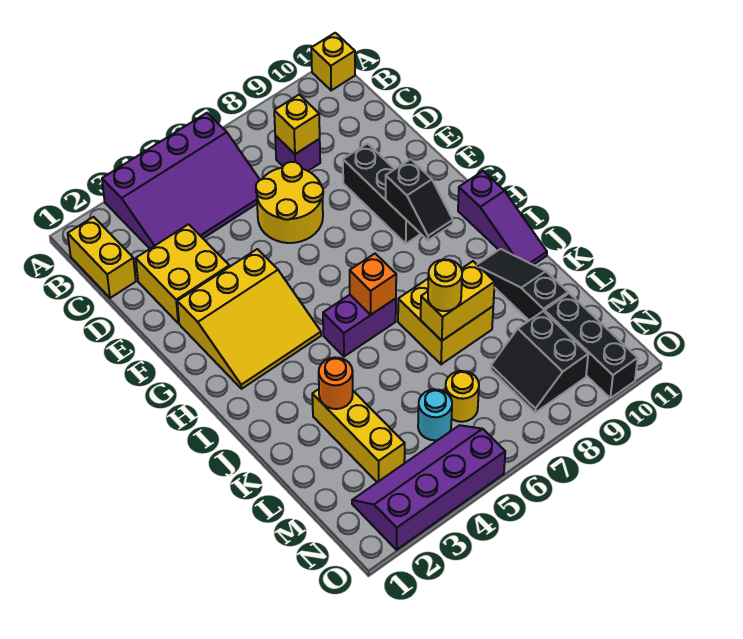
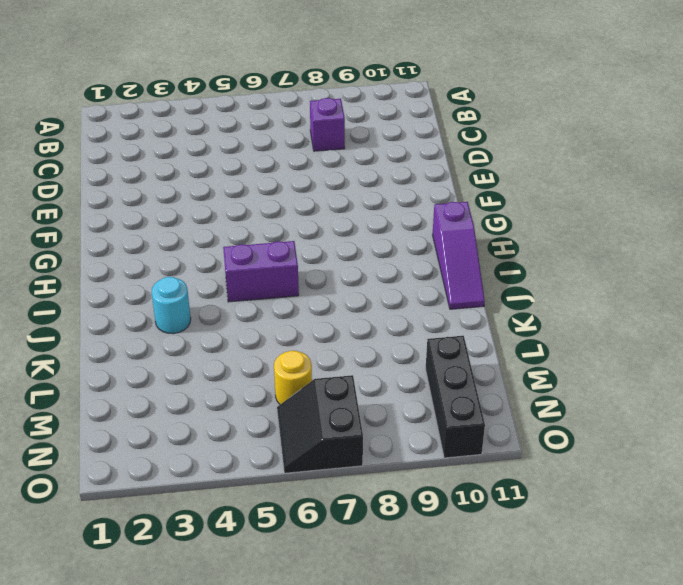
cyan round brick J3 level 1 -> cyan round brick M5 level 1
black slope N6:O7 level 1 top 7 -> black slope M8:N9 level 1 top 9
none -> purple slope A3:C6 level 1 top A
none -> yellow brick A11 level 1
none -> yellow brick B1:C1 level 1

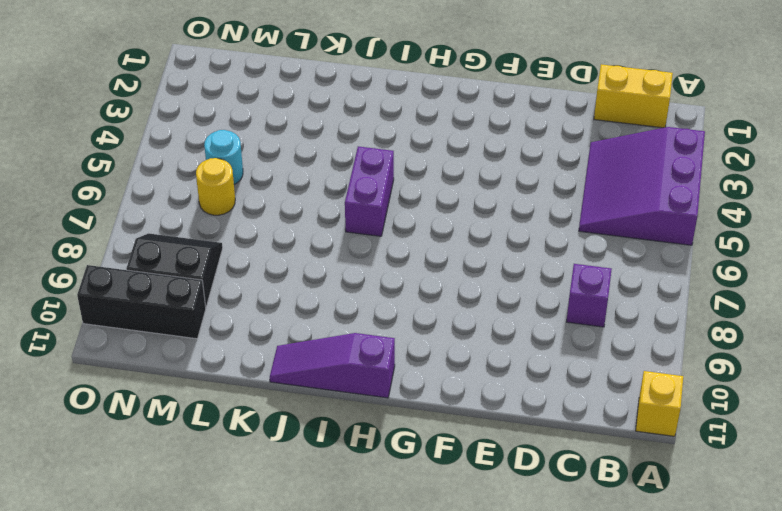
purple slope A3:C5 level 1 top A -> purple slope A3:C6 level 1 top A
none -> yellow brick D2:E3 level 1
none -> yellow round brick D6:E7 level 1
none -> black brick E9:G9 level 1

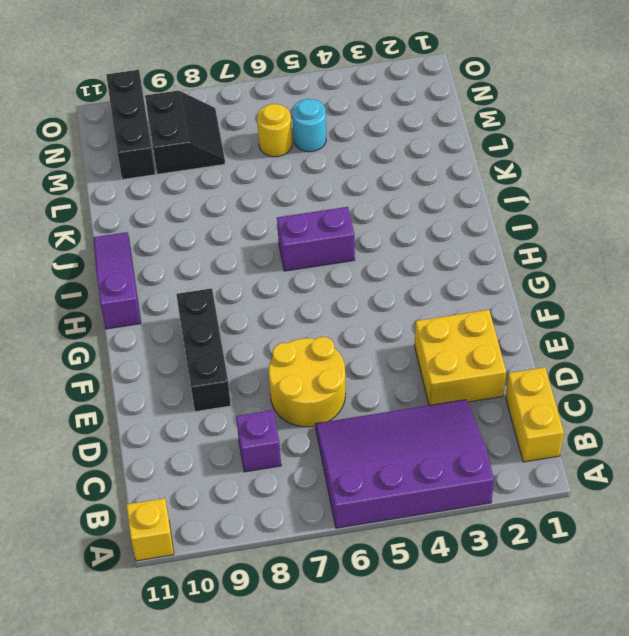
none -> yellow slope F2:H4 level 1 top F
none -> yellow brick J7:K8 level 1
none -> black slope J10:L10 level 1 top L

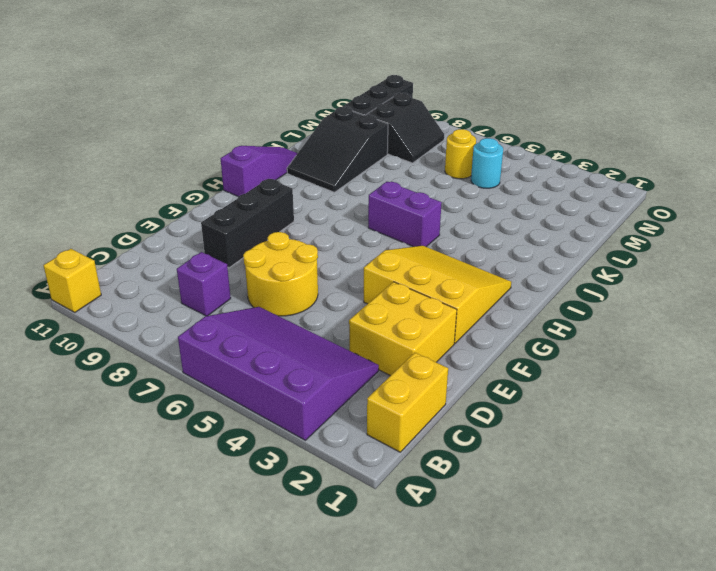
black slope J9:L10 level 1 top L -> black slope J10:L10 level 1 top L
none -> yellow brick J7:K8 level 1
none -> yellow brick K3:M3 level 1
none -> purple slope N2:O5 level 1 top O

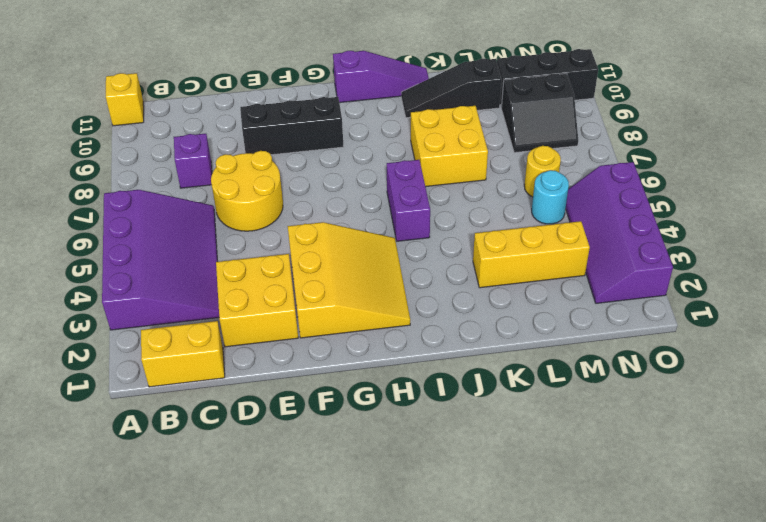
none -> yellow brick C8 level 2
none -> black slope G9:H9 level 2 top G
none -> orange brick I6 level 2

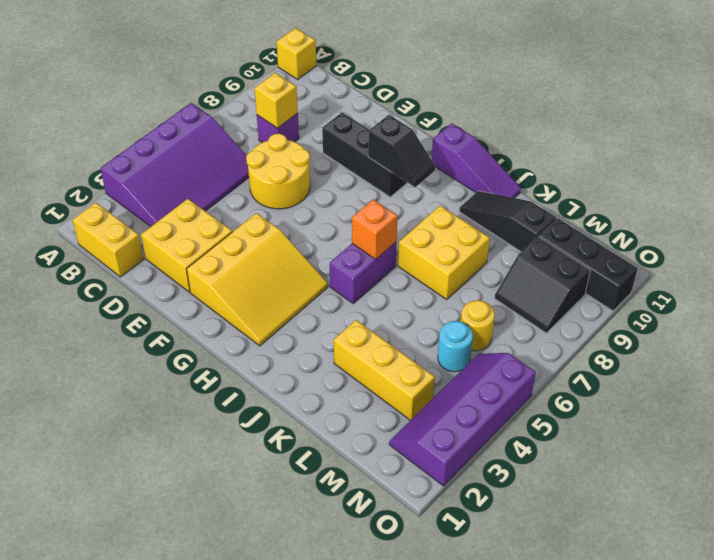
none -> orange round brick K3 level 2
none -> yellow brick K7:K8 level 2
none -> yellow round brick K7 level 3

